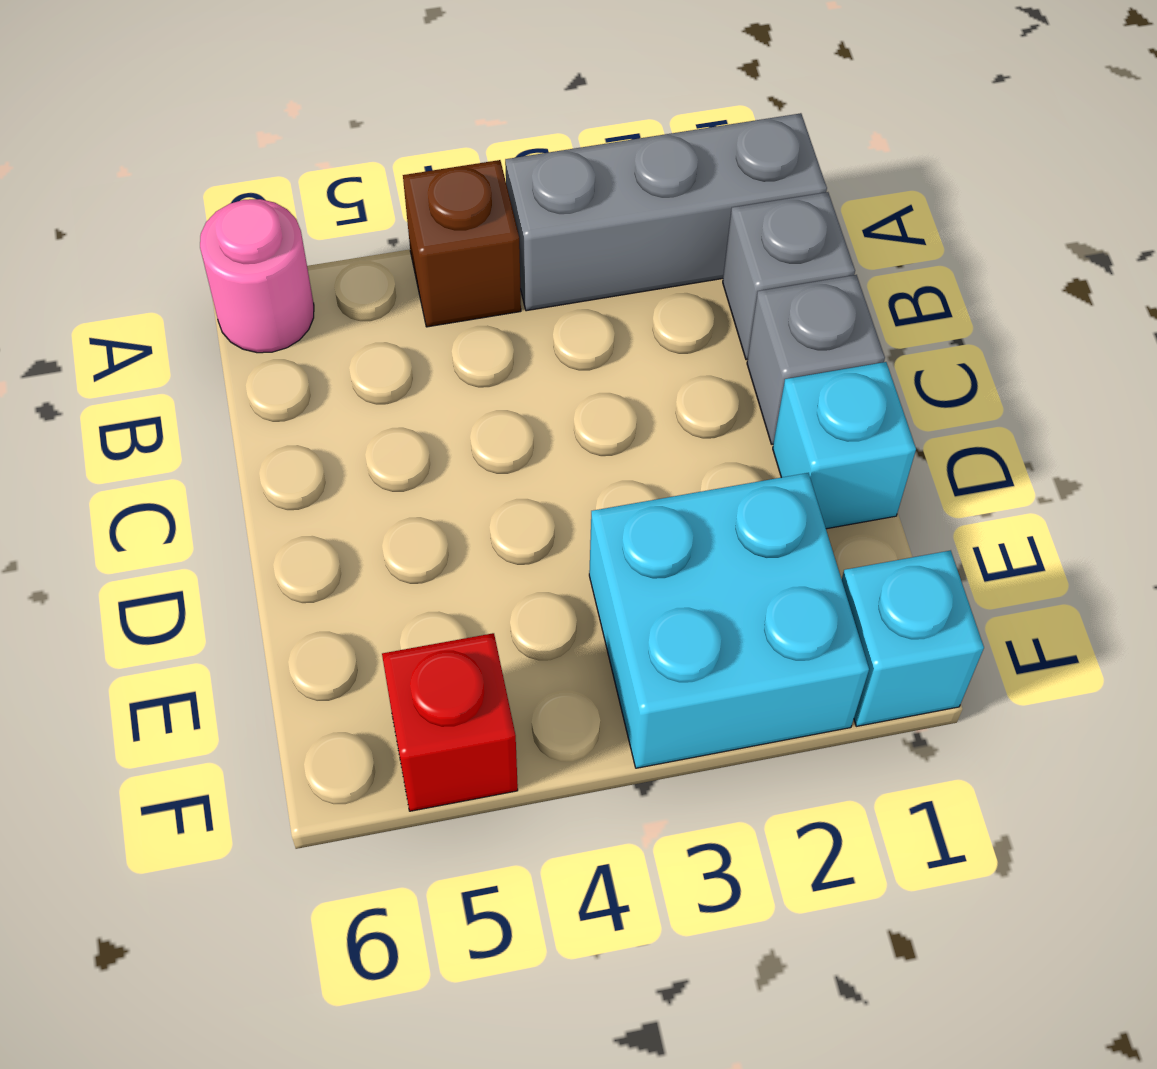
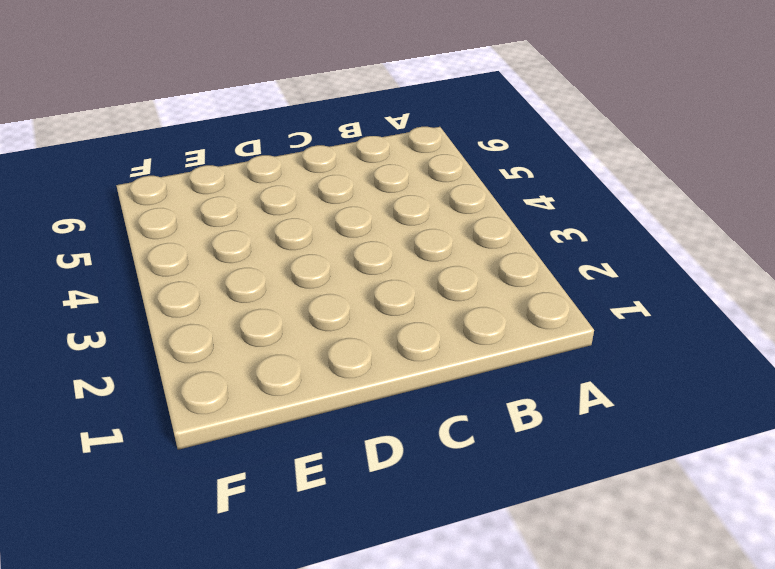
none -> grey brick A1:A3 level 1
none -> brown brick A4 level 1

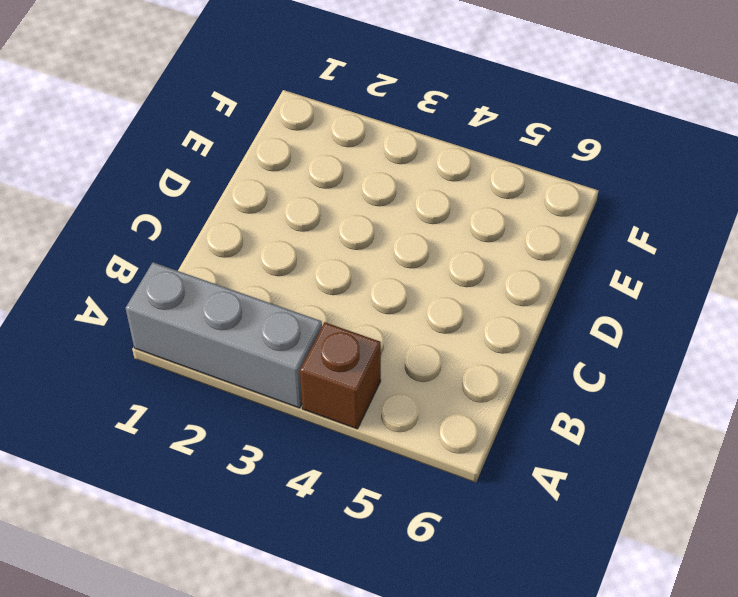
none -> pink round brick A6 level 1
none -> grey brick B1 level 1

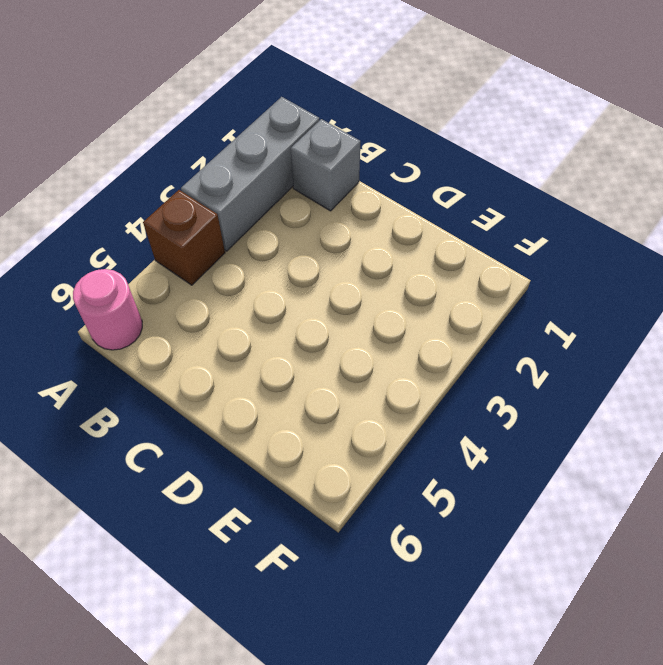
none -> grey brick C1 level 1
none -> cyan brick D1 level 1

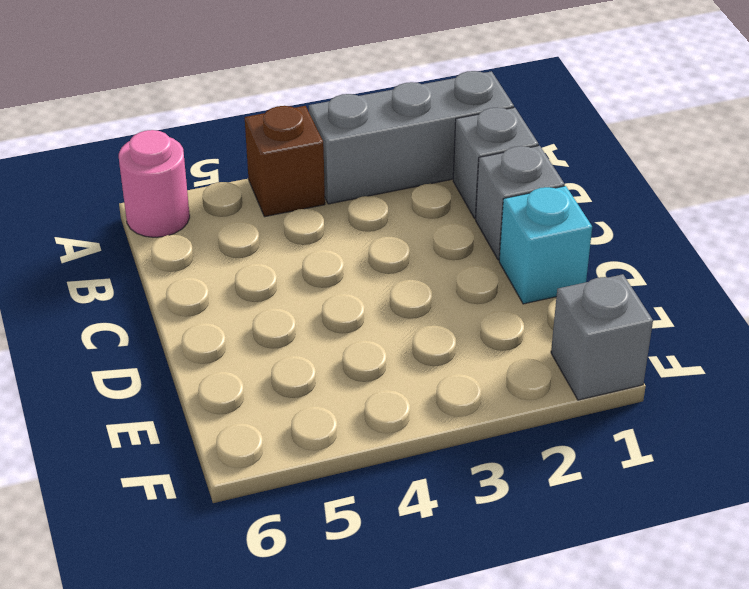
grey brick F1 level 1 -> cyan brick F1 level 1
none -> cyan brick E2:F3 level 1
none -> red brick F5 level 1

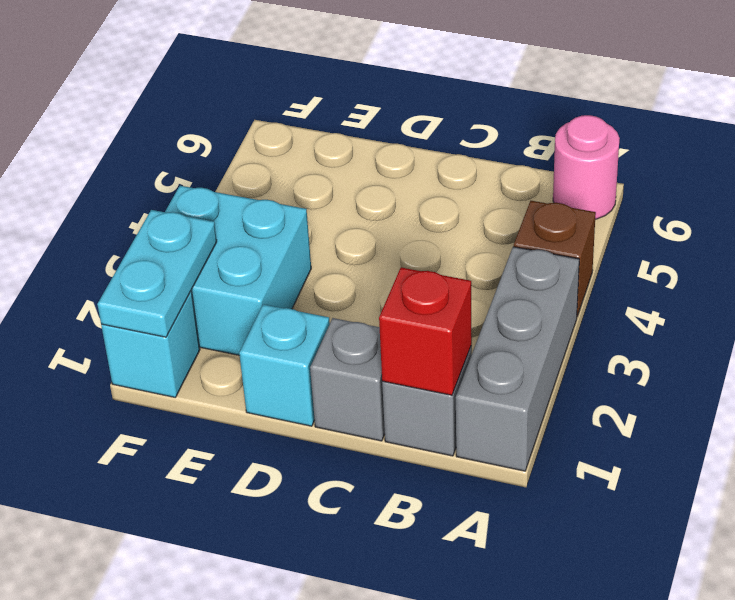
red brick B1 level 2 -> red brick F5 level 1
cyan plate F1:F2 level 2 -> none

